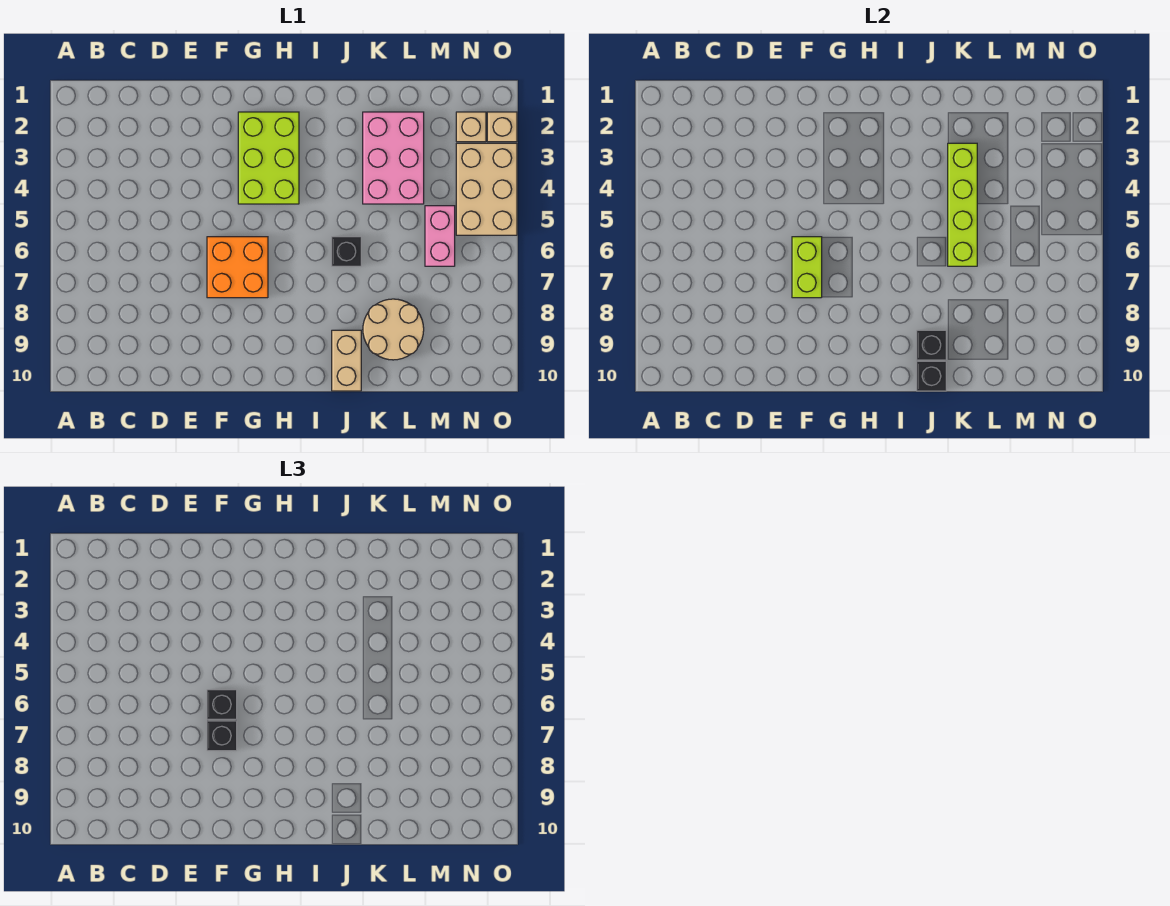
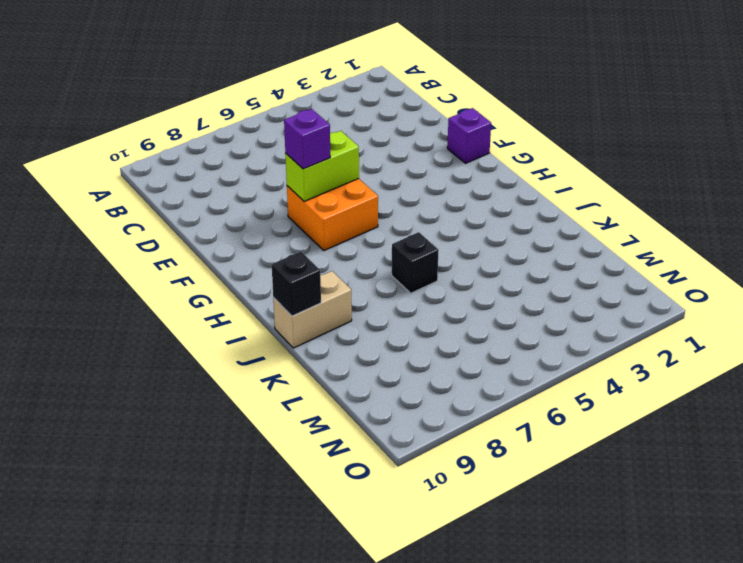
purple brick F1 level 1 -> none
purple brick F7 level 3 -> black brick F7 level 3
none -> lime brick G2:H4 level 1
none -> pink brick K2:L4 level 1
none -> tan round brick K8:L9 level 1

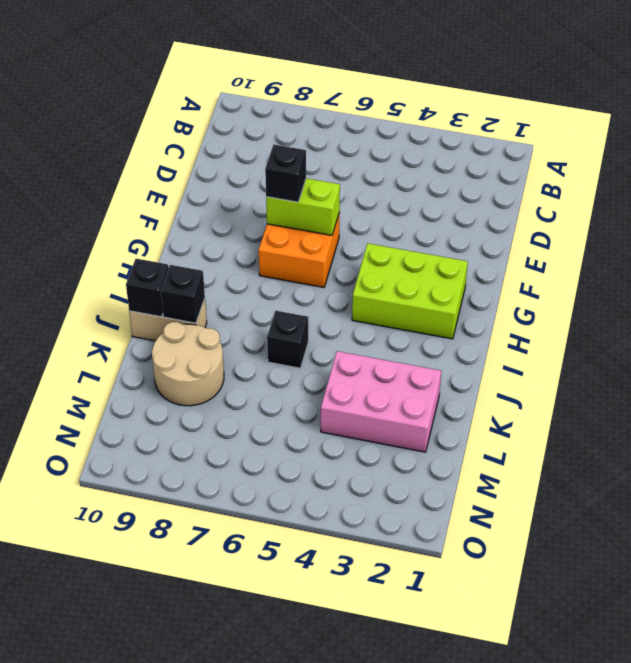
none -> pink brick M5:M6 level 1
none -> tan brick N2 level 1
none -> tan brick N3:O5 level 1

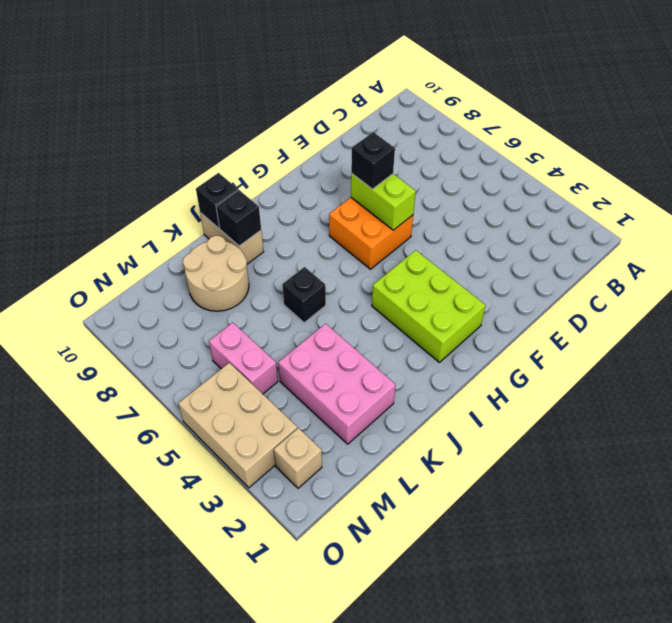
none -> tan brick O2 level 1
none -> lime brick K3:K6 level 2
none -> black brick F6 level 3

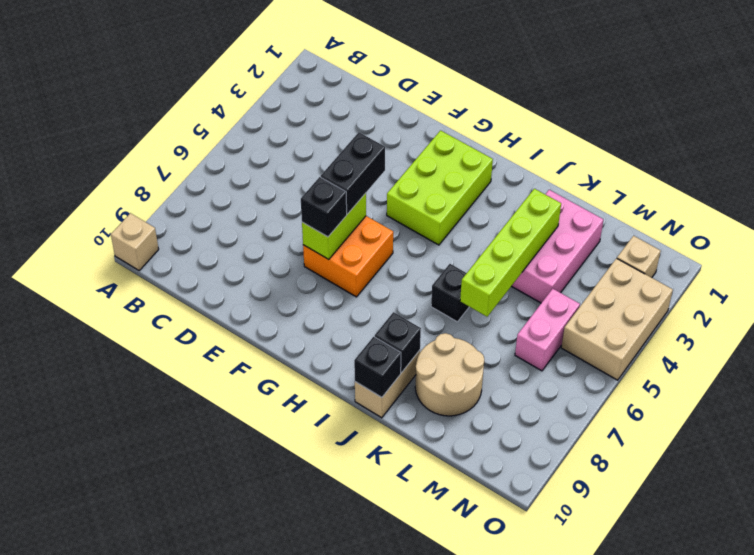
tan brick A10 level 1 -> tan brick O2 level 1
black brick F5:F6 level 3 -> black brick F6 level 3

